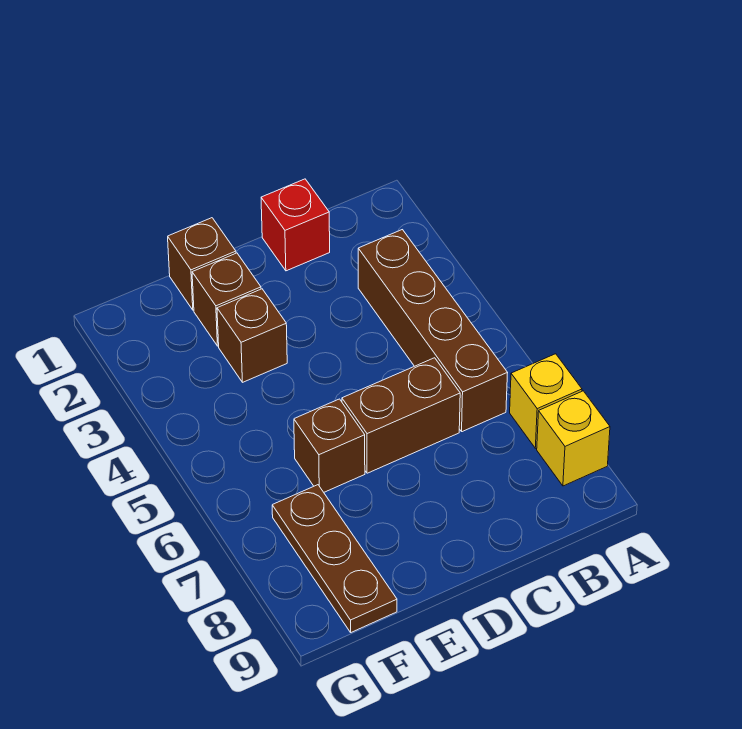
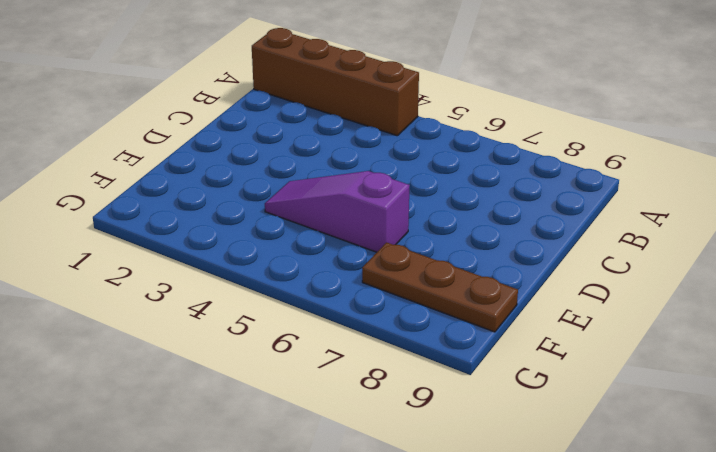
brown brick A1:A4 level 1 -> brown brick B3:B6 level 1
purple slope E4:E6 level 1 top 6 -> brown brick E6 level 1
none -> yellow brick A7 level 1
none -> yellow brick A8 level 1

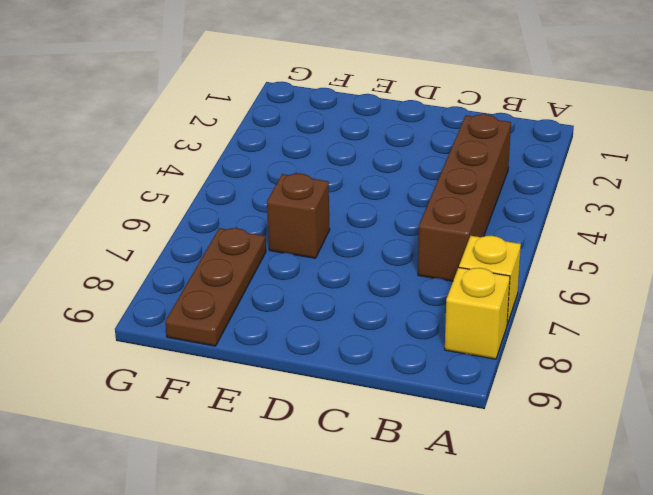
none -> red brick C1 level 1
none -> brown brick C6:D6 level 1

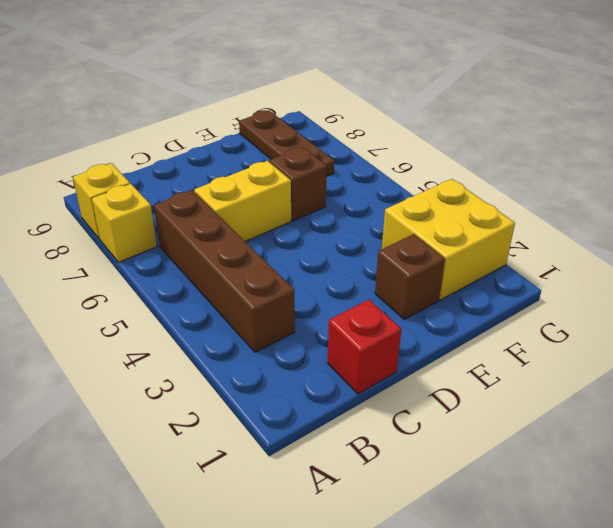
yellow brick C6:D6 level 1 -> brown brick C6:D6 level 1
yellow brick F2:G3 level 1 -> none
none -> brown brick E1 level 1
none -> brown brick E3 level 1

